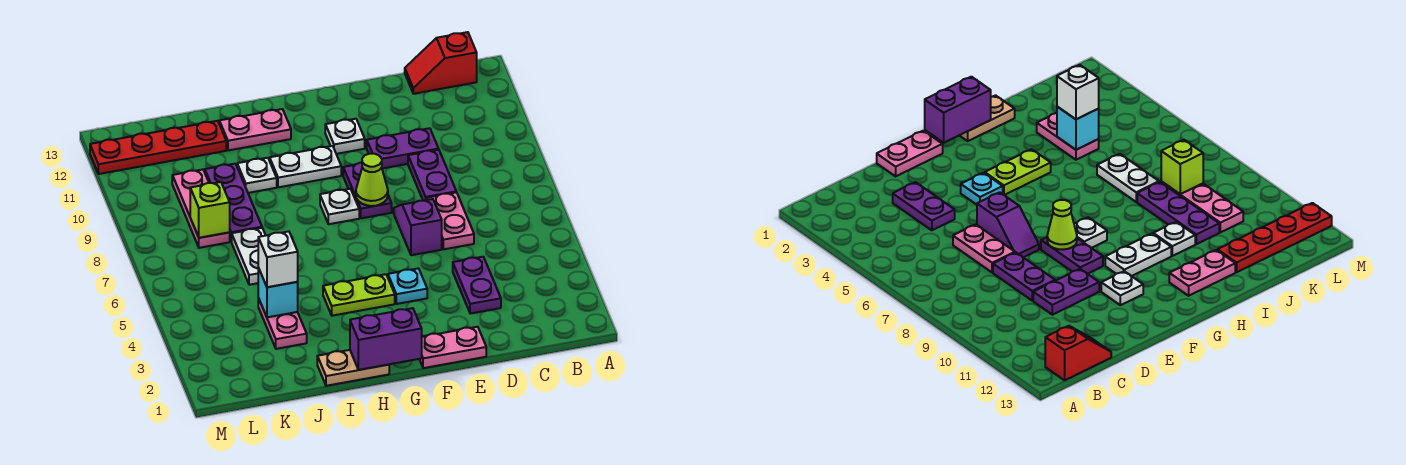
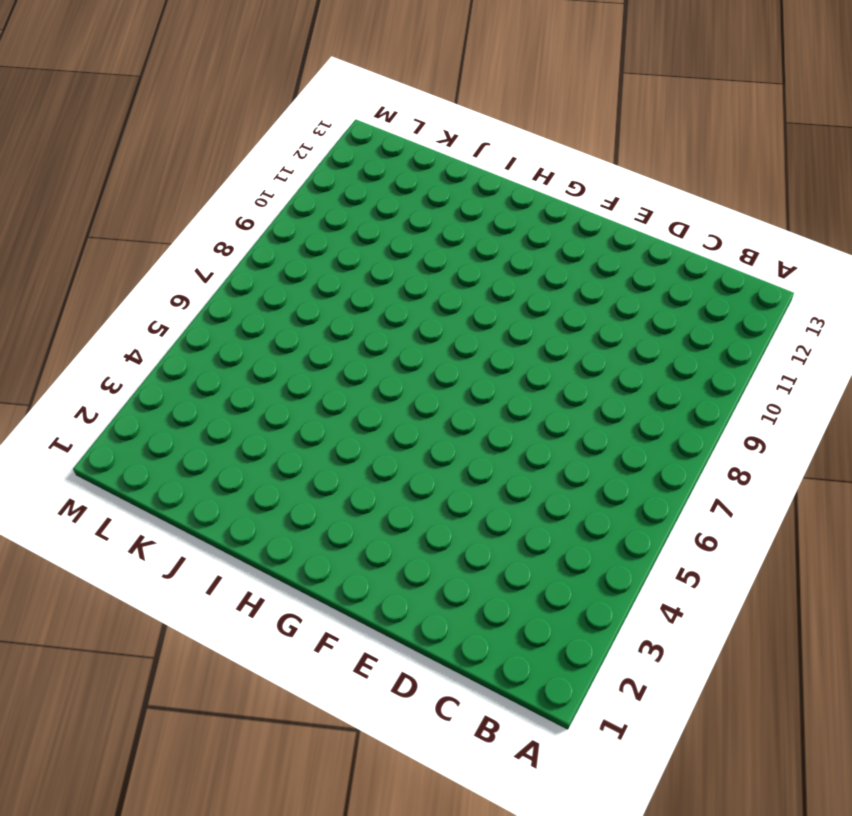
none -> red slope B13:C13 level 1 top B
none -> purple plate D3:D4 level 1
none -> pink plate D6:D7 level 1

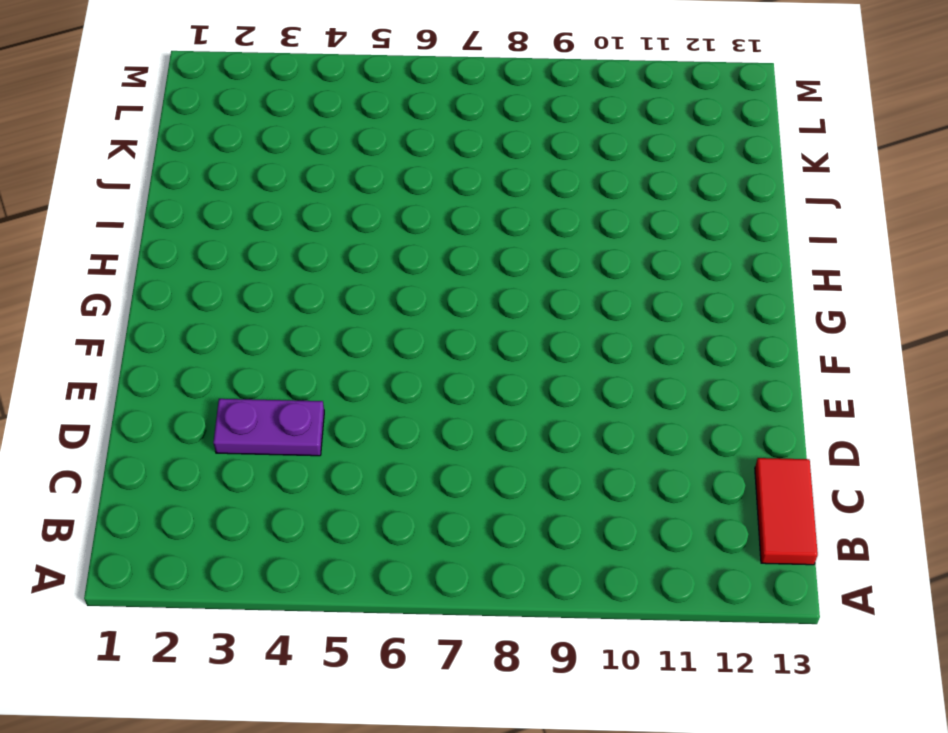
red tile B13:C13 level 1 -> red slope B13:C13 level 1 top B
none -> pink plate D6:D7 level 1
none -> purple plate D8:D9 level 1
none -> purple plate D10:E10 level 1

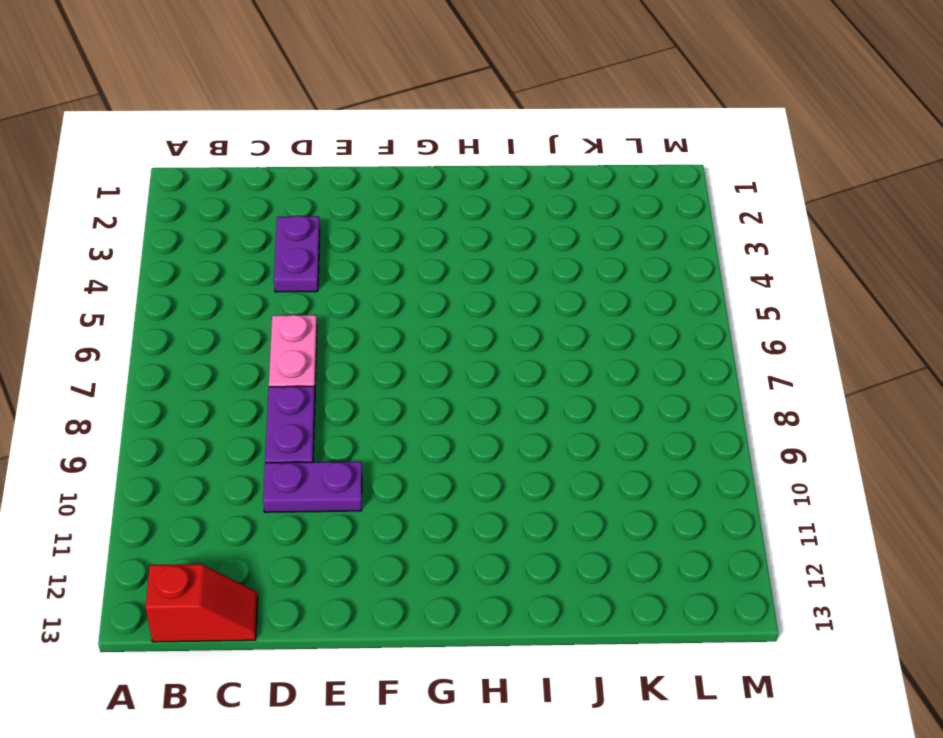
none -> pink plate E1:F1 level 1
none -> purple slope E6:E7 level 1 top 6
none -> cyan plate F4 level 1

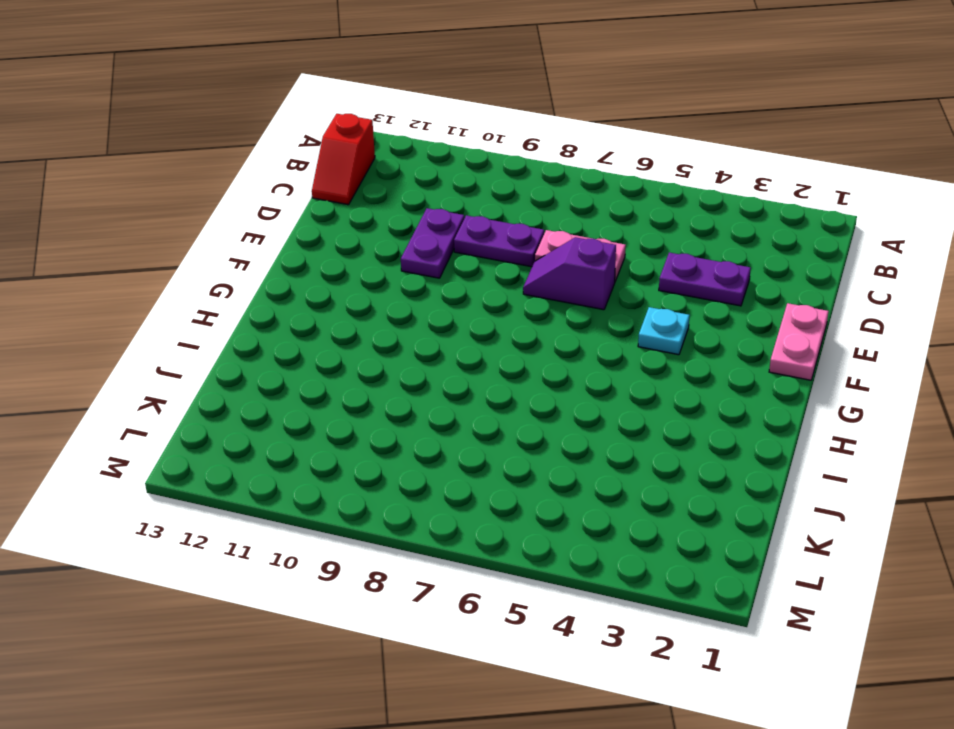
none -> purple plate F8:F9 level 1
none -> white plate F11 level 1
none -> lime plate G4:H4 level 1

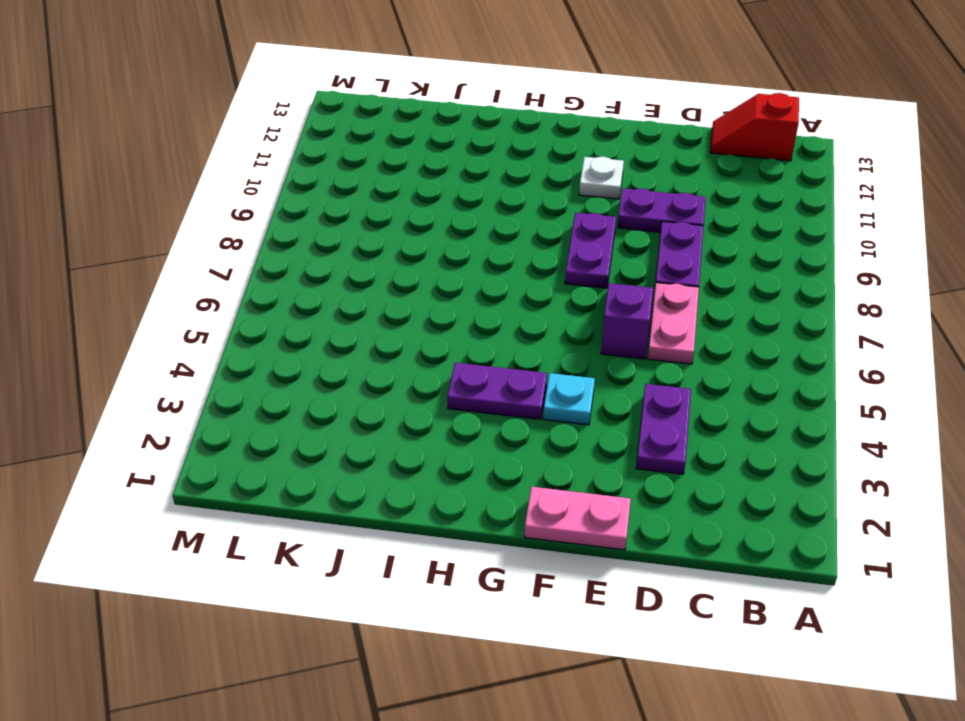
purple plate G4:H4 level 1 -> lime plate G4:H4 level 1
none -> white plate G8 level 1
none -> white plate G10:H10 level 1
none -> tan plate H1:I1 level 1

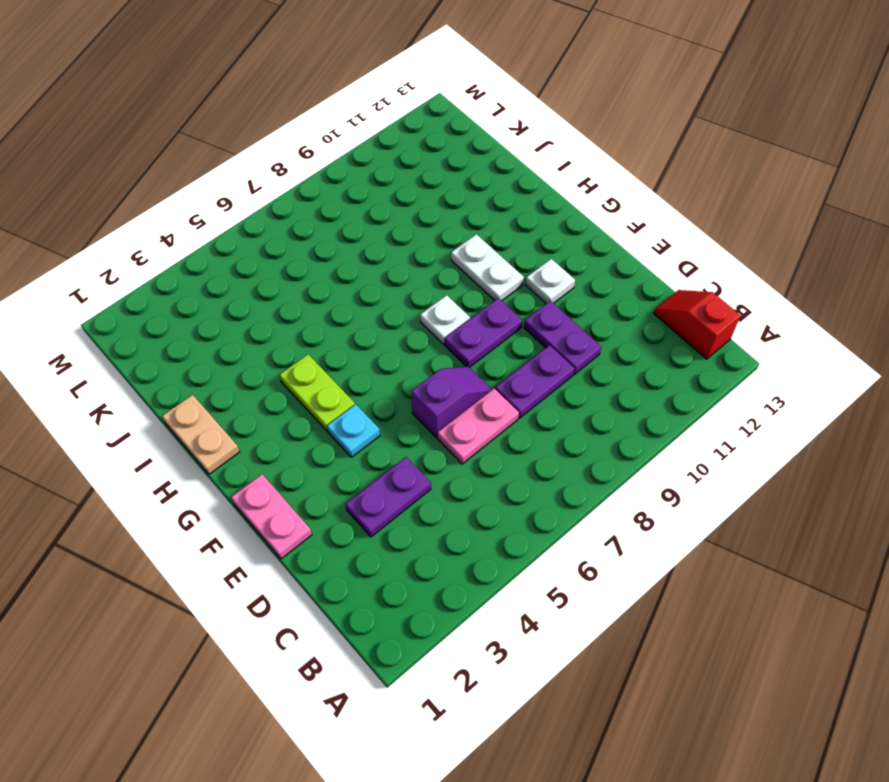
none -> pink plate H12:I12 level 1
none -> white plate I10 level 1
none -> pink plate J3:J4 level 1

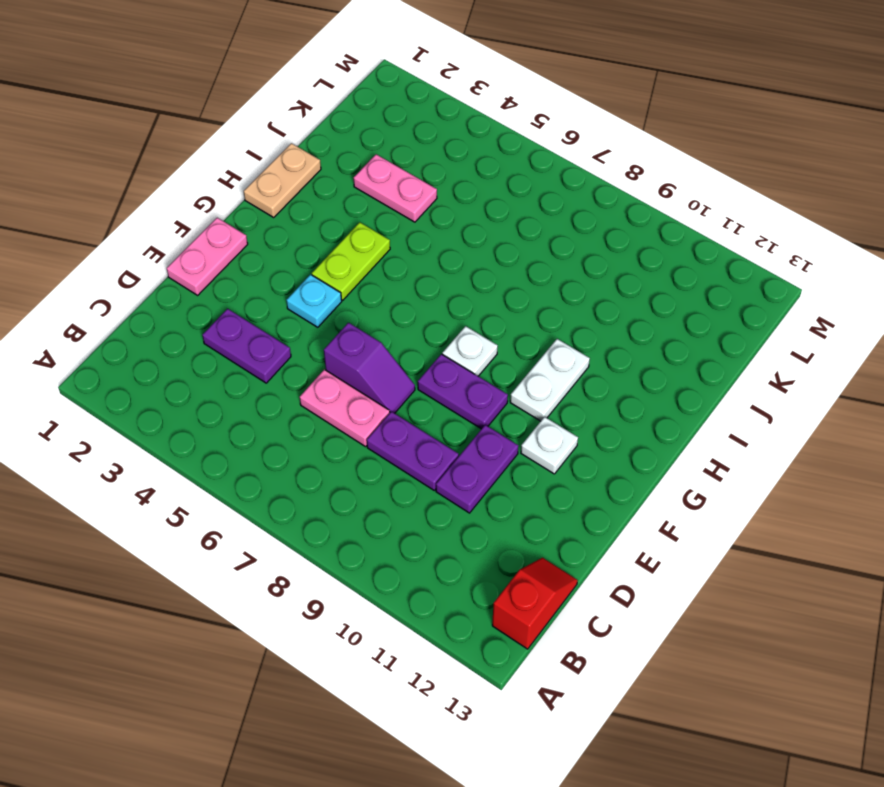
none -> pink plate H12:I12 level 1
none -> white plate I10 level 1
none -> white plate J6:J7 level 1

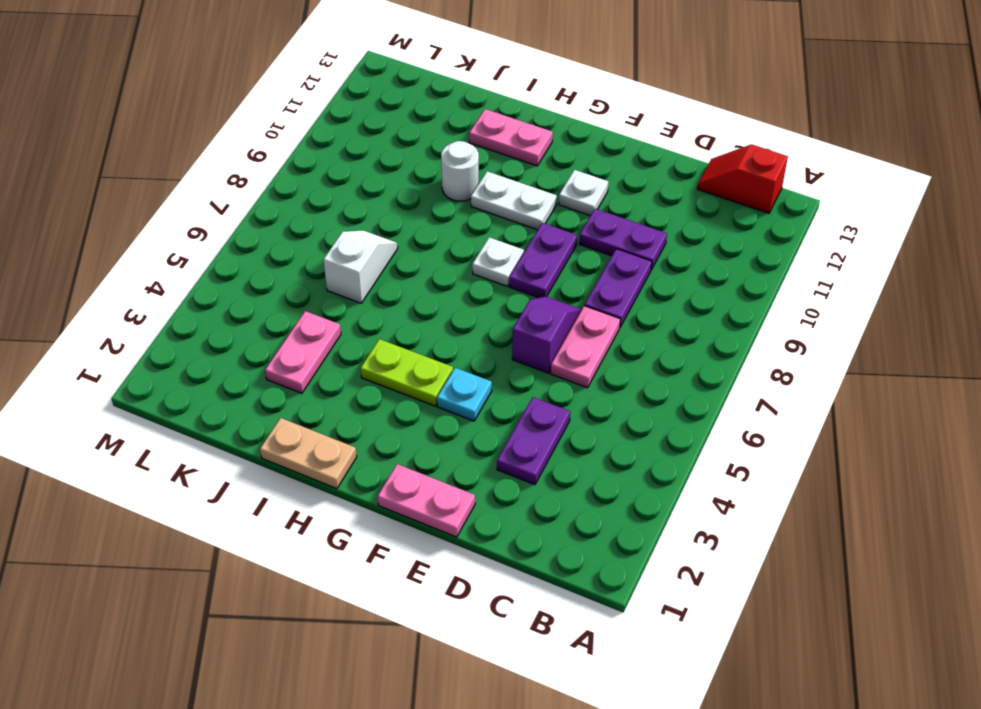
white round brick I10 level 1 -> white plate I10 level 1
white slope J6:J7 level 1 top 6 -> white plate J6:J7 level 1
none -> purple plate J8:J10 level 1
none -> red plate J12:M12 level 1
none -> pink plate K8:K10 level 1

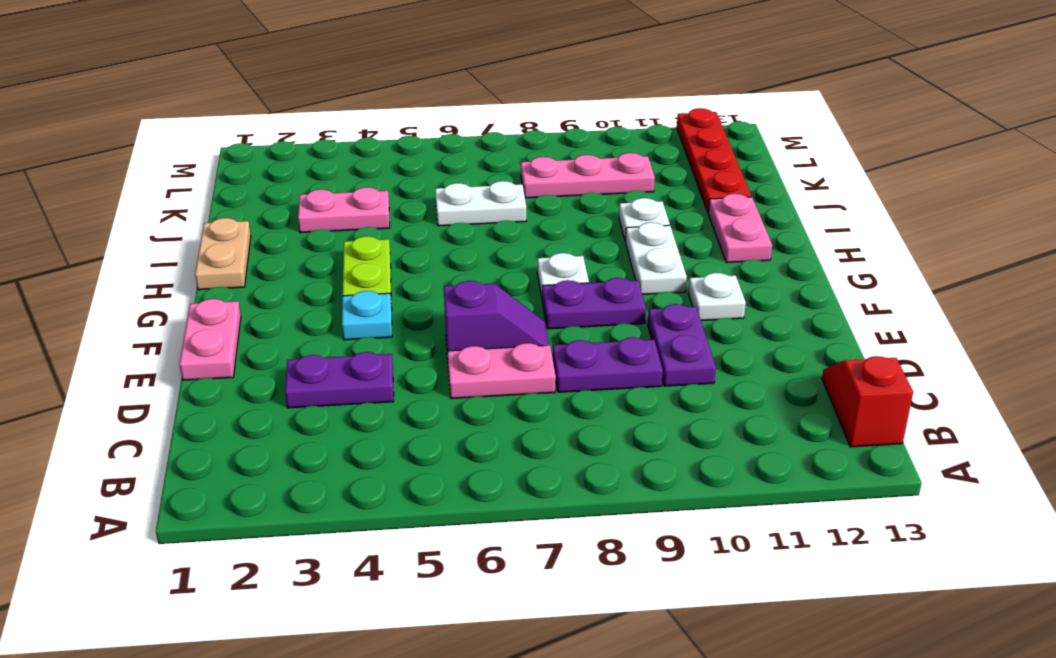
none -> purple plate J8:J10 level 1
none -> lime cone F8 level 2
none -> purple brick G1:H1 level 2

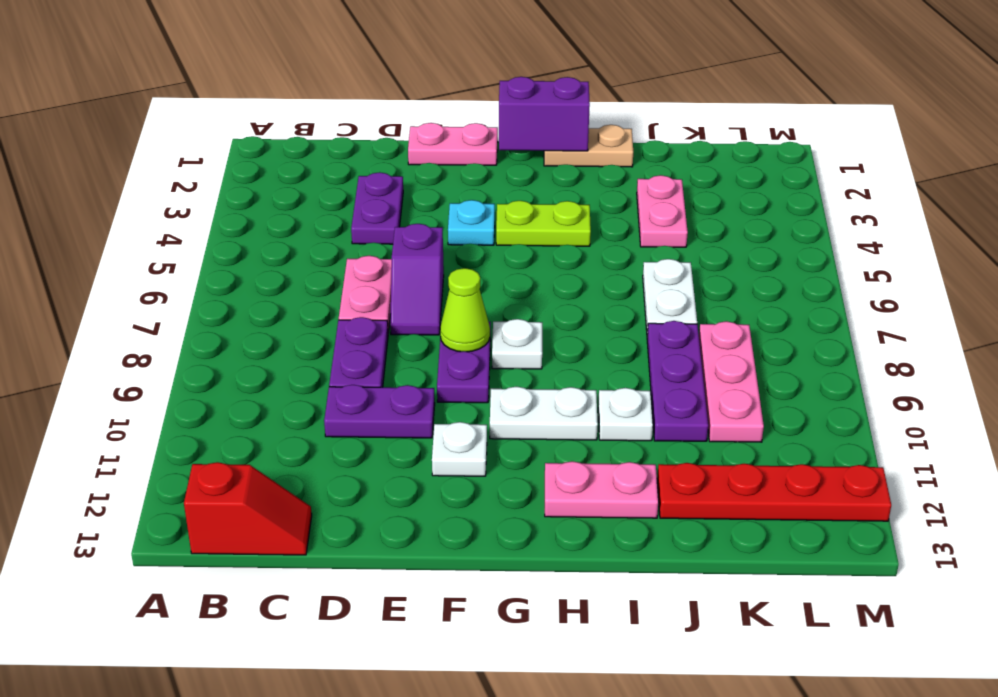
none -> cyan brick J4 level 2
none -> lime brick K8 level 2
none -> white brick J4 level 3

